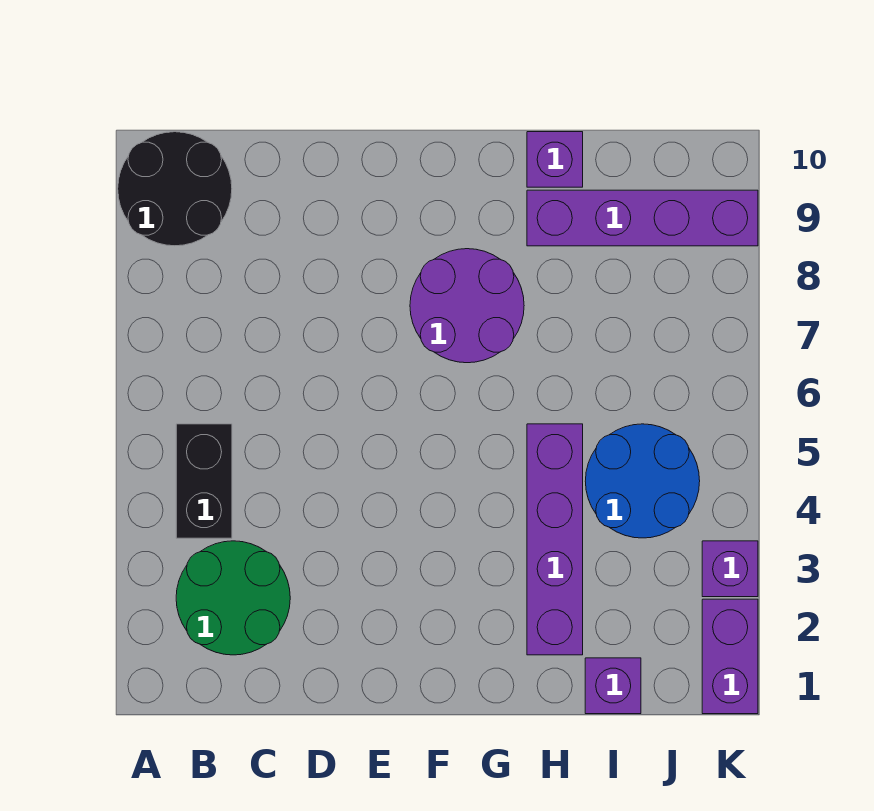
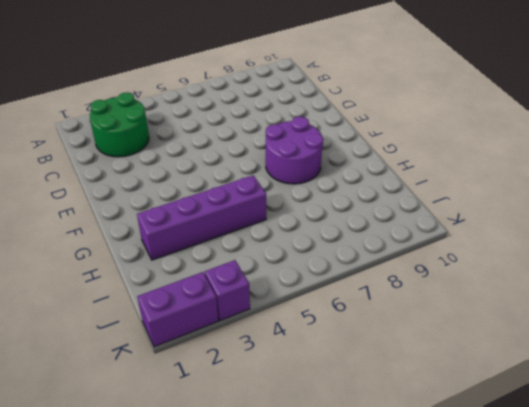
none -> black round brick A9:B10 level 1
none -> black brick B4:B5 level 1

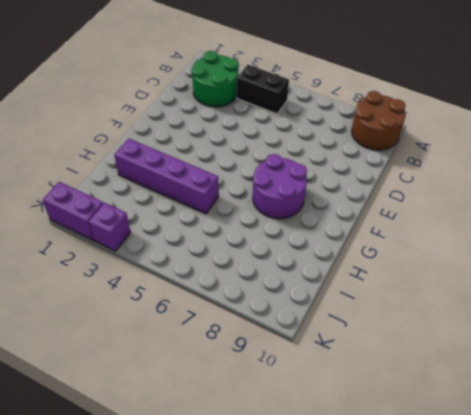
brown round brick A9:B10 level 1 -> black round brick A9:B10 level 1
none -> purple brick H9:K9 level 1
none -> purple brick H10 level 1

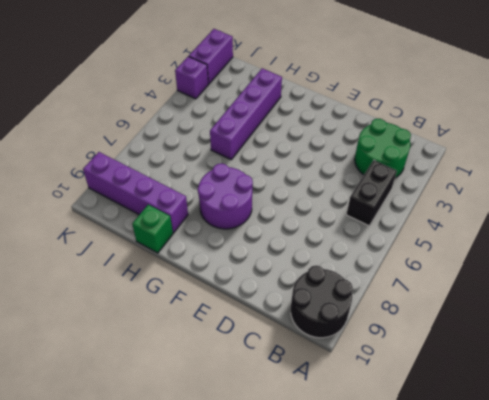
green brick H10 level 1 -> purple brick H10 level 1
none -> purple brick I1 level 1
none -> blue round brick I4:J5 level 1

